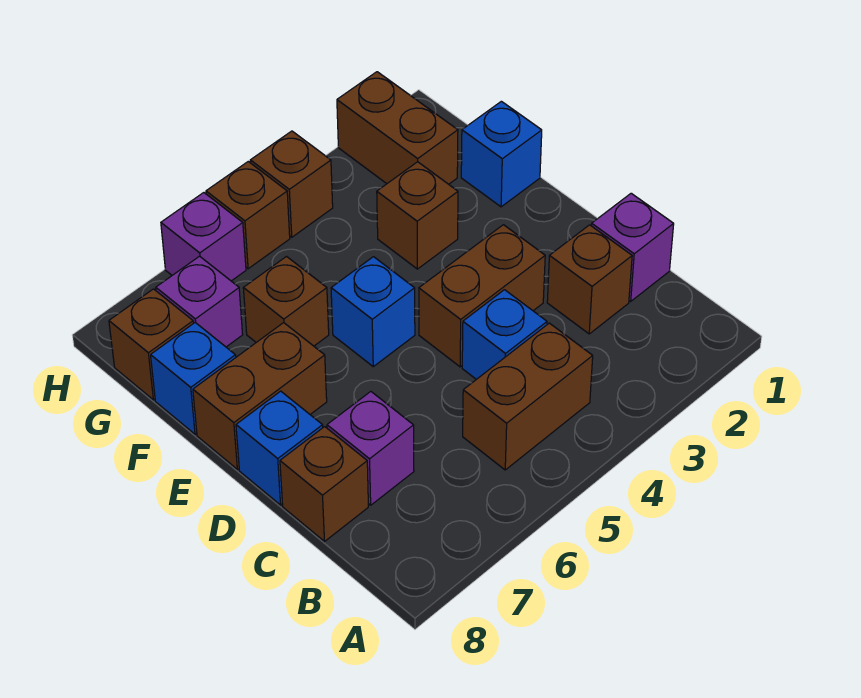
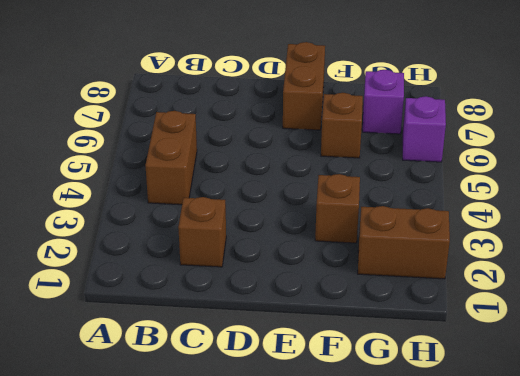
none -> purple brick C1 level 1
none -> blue brick C4 level 1
none -> purple brick C7 level 1

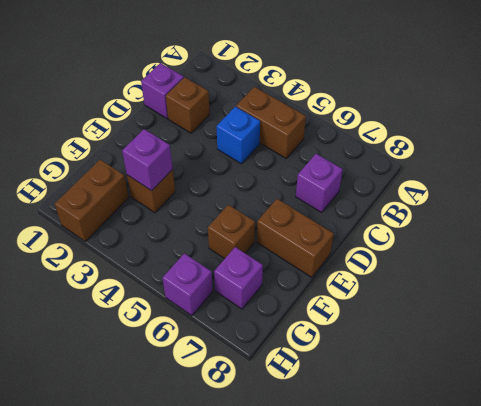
purple brick F3 level 2 -> none
none -> brown brick C8 level 1
none -> brown brick D3:D4 level 1
none -> blue brick D8 level 1

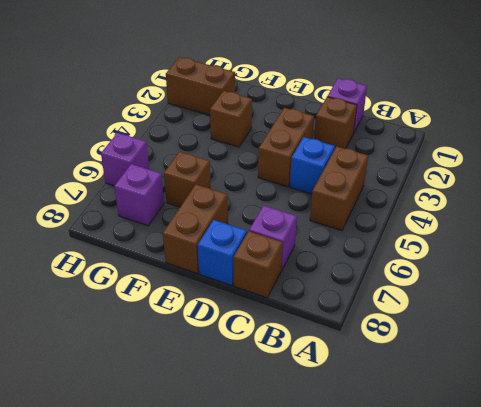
none -> blue brick E5 level 1
none -> blue brick F1 level 1
none -> blue brick F8 level 1

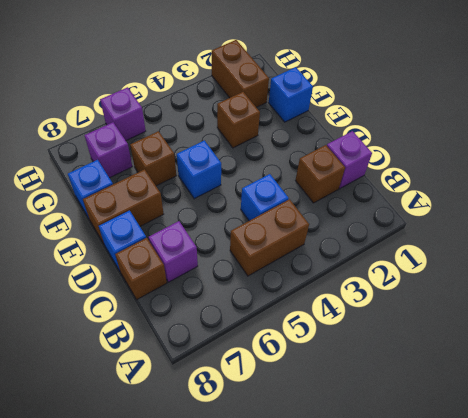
none -> brown brick D3:D4 level 1
none -> brown brick G8 level 1
none -> brown brick H4 level 1

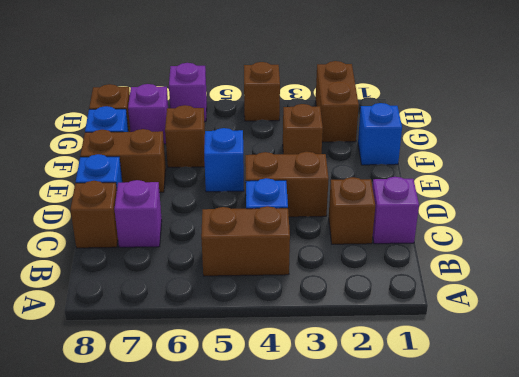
none -> brown brick H5 level 1

